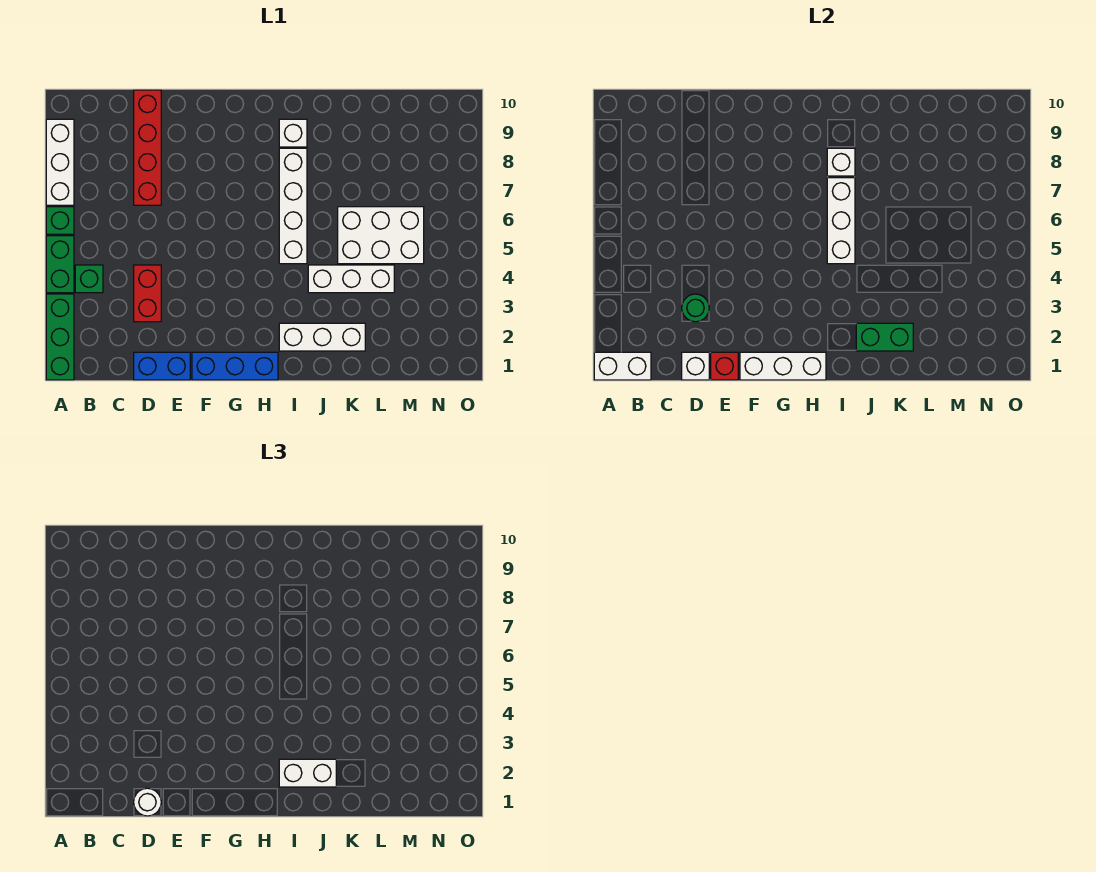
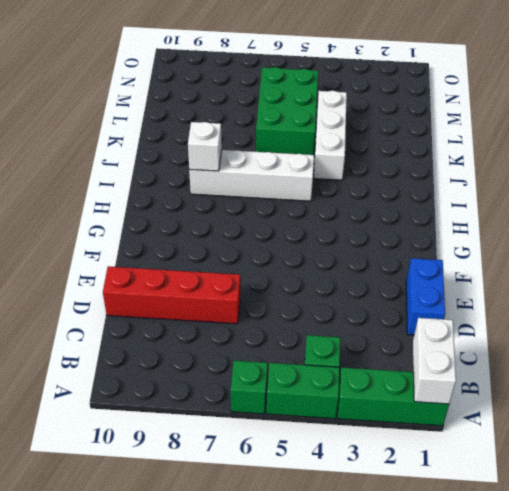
green brick K5:M6 level 1 -> white brick K5:M6 level 1
none -> white brick A7:A9 level 1
none -> red brick D3:D4 level 1
none -> blue brick F1:H1 level 1

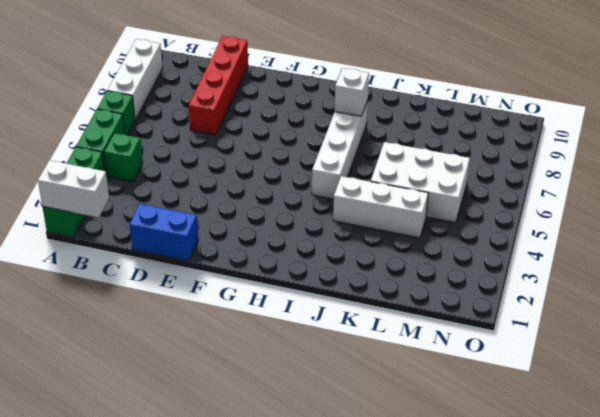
none -> red brick D3:D4 level 1
none -> blue brick F1:H1 level 1
none -> white brick I2:K2 level 1

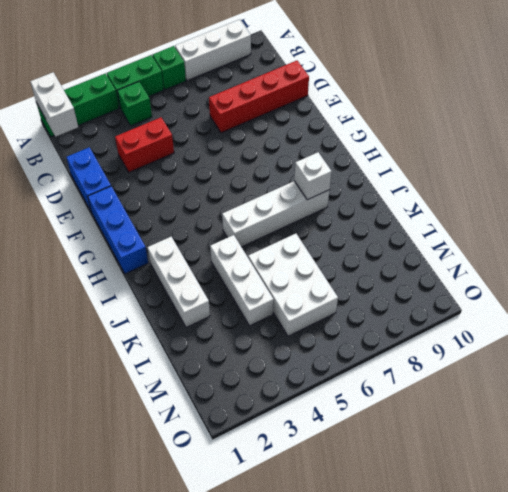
none -> white brick I9 level 1
none -> white brick D1 level 2
none -> green round brick D3 level 2

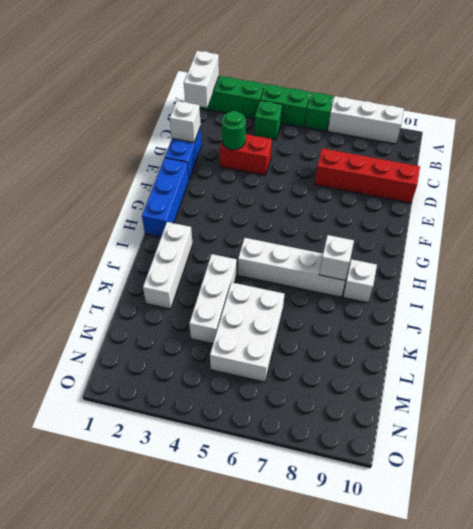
none -> red brick E1 level 2
none -> white brick F1:H1 level 2
none -> white brick I5:I7 level 2

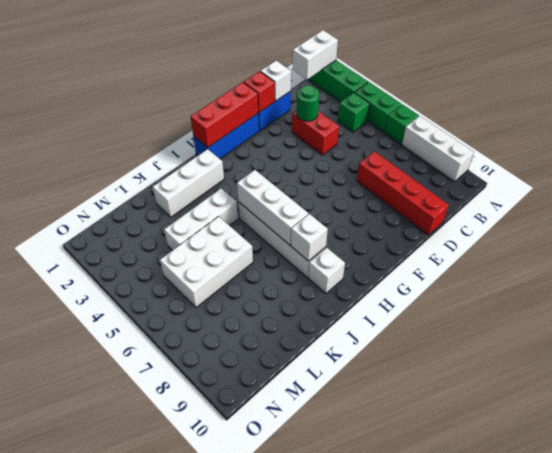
red brick F1:H1 level 2 -> white brick F1:H1 level 2
none -> green brick J2:K2 level 2
none -> white round brick D1 level 3
none -> white brick I2:J2 level 3

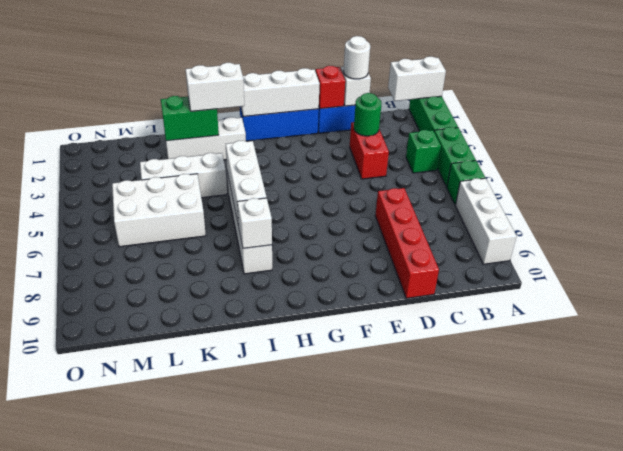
none -> white brick I9 level 1

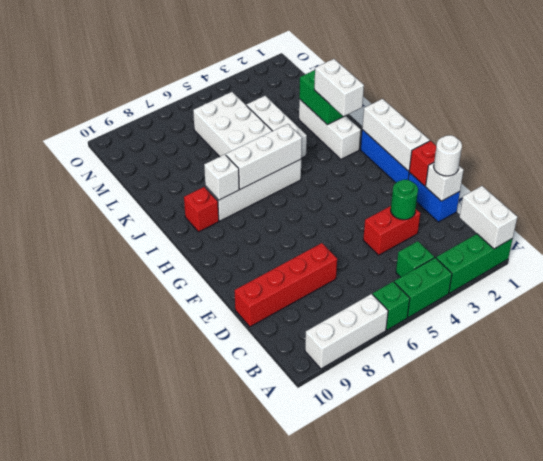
red brick I9 level 1 -> white brick I9 level 1

